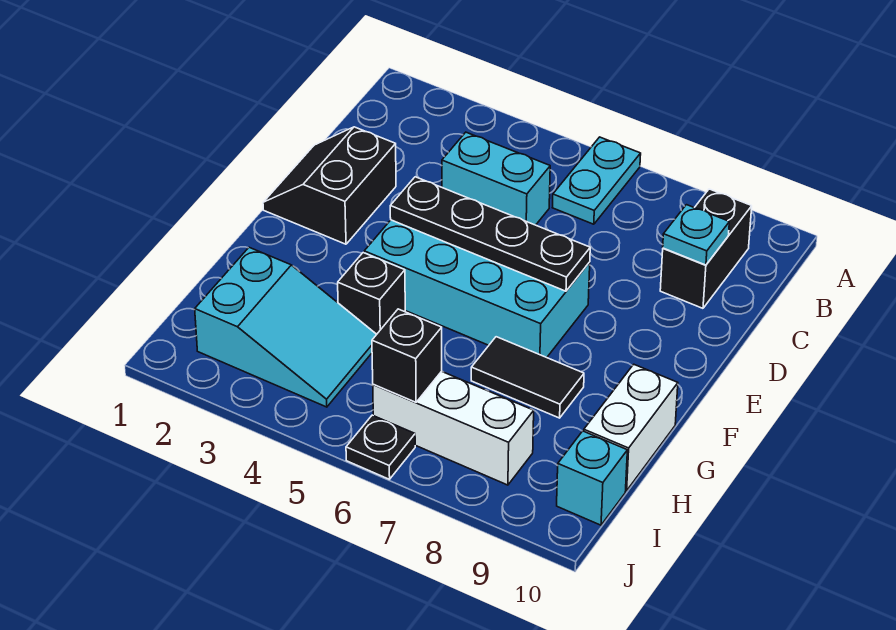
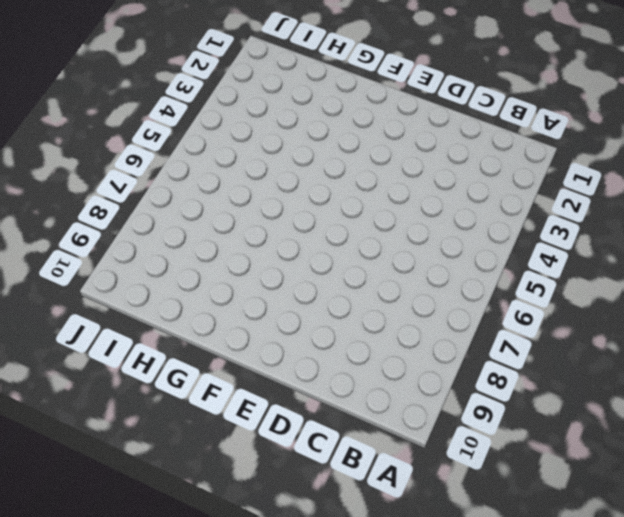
none -> cyan plate A6:B6 level 1
none -> black brick B9:C9 level 1
none -> cyan brick C4:C5 level 1

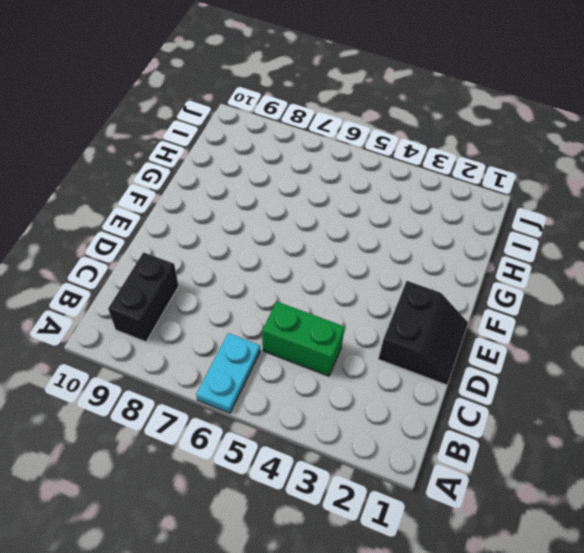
green brick C4:C5 level 1 -> cyan brick C4:C5 level 1
none -> cyan brick E4:F7 level 1
none -> black brick G4 level 1
none -> black tile G7:G8 level 1

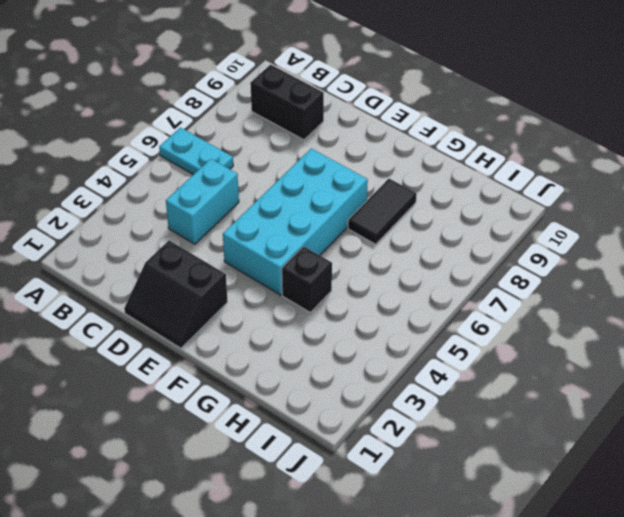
none -> white brick G10:H10 level 1
none -> cyan slope H2:I4 level 1 top 2
none -> white brick I6:I8 level 1

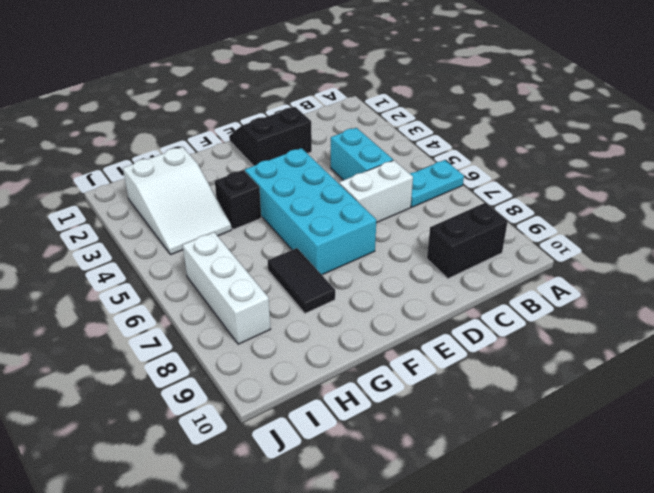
white brick C6:D6 level 1 -> white brick G10:H10 level 1
white slope H2:I4 level 1 top 2 -> cyan slope H2:I4 level 1 top 2
none -> cyan brick I10 level 1
none -> black plate J6 level 1
none -> cyan plate C9 level 2

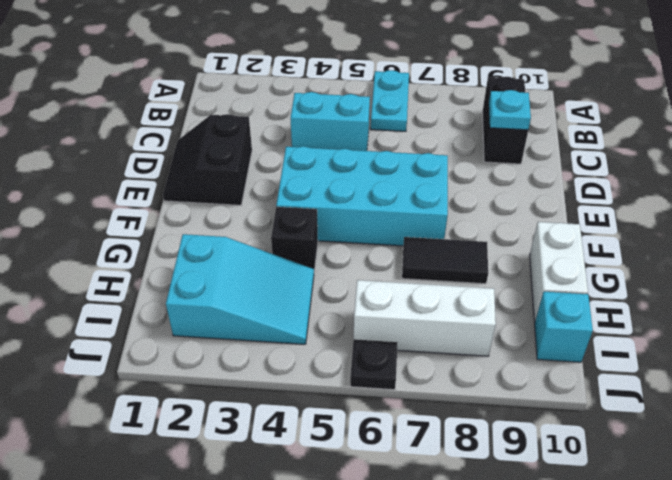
none -> black plate E4:E7 level 2
none -> black brick I6 level 2

